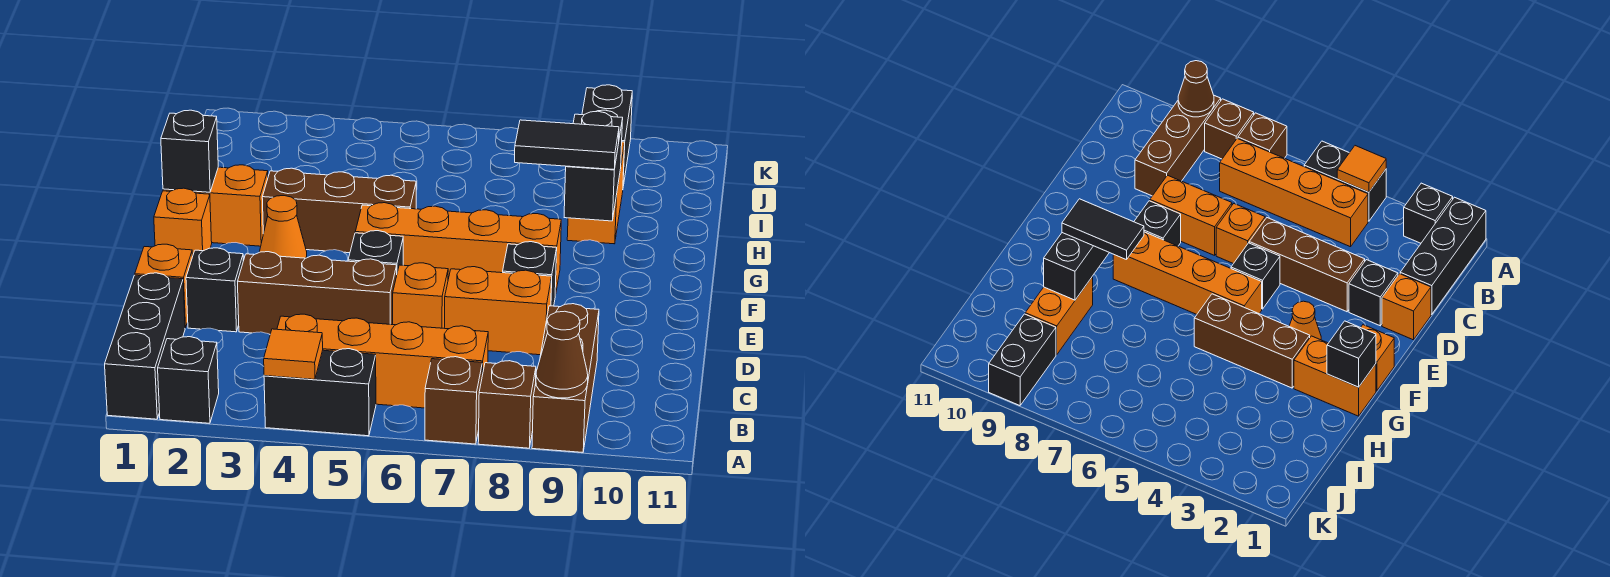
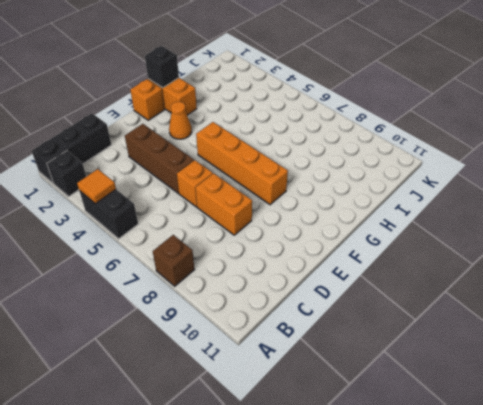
none -> brown brick A7 level 1
none -> brown brick A9:C9 level 1
none -> orange brick B4:B7 level 1

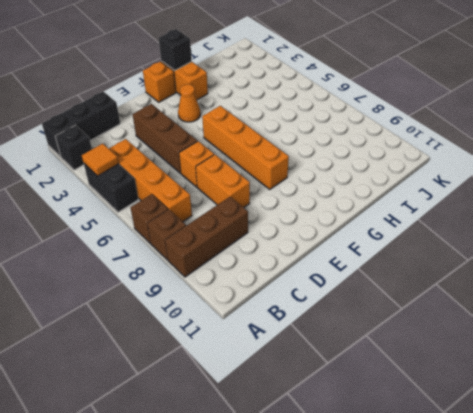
none -> orange brick D1 level 1
none -> black brick D2 level 1
none -> black brick E5 level 1

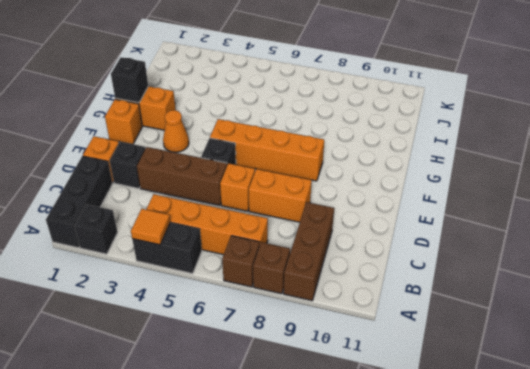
none -> black brick E8 level 1
none -> brown brick G3:G5 level 1
none -> orange brick H9:I9 level 1

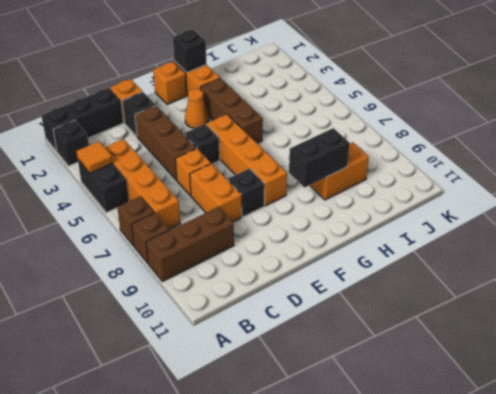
none -> black brick J9:K9 level 1
none -> brown cone A9 level 2
none -> black tile G8:G9 level 3

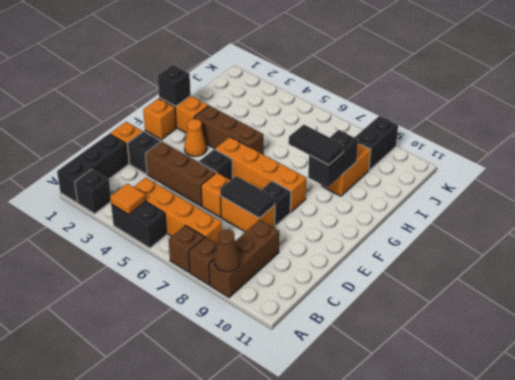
black tile D7:D8 level 2 -> none

